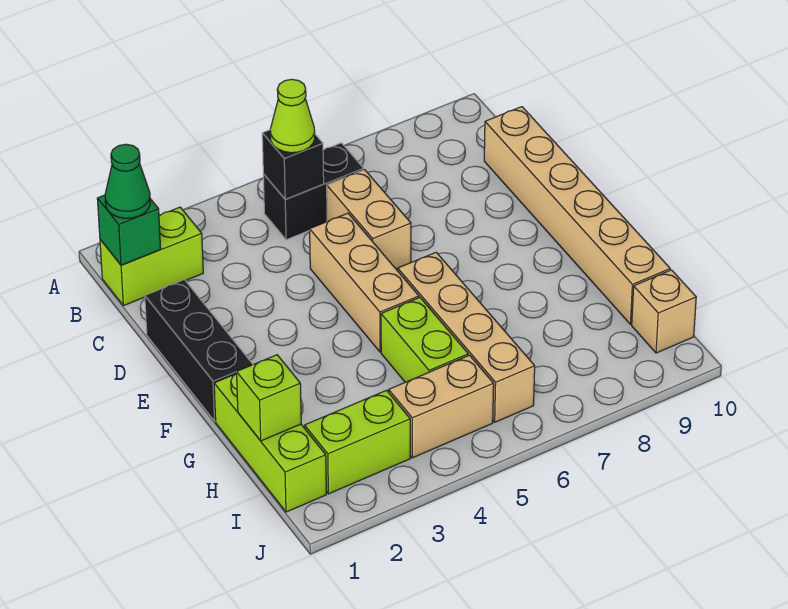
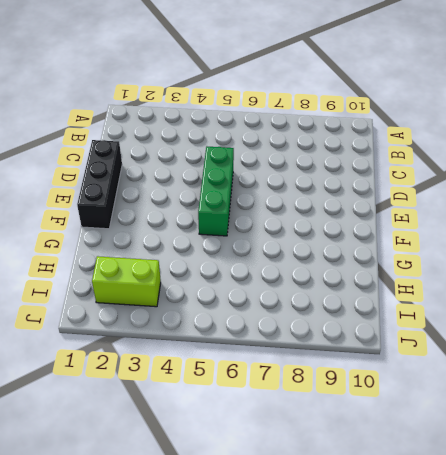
green brick D5:F5 level 1 -> tan brick D5:F5 level 1
none -> lime brick B1:B2 level 1
none -> black brick B5:B6 level 1
none -> tan brick C6:D6 level 1

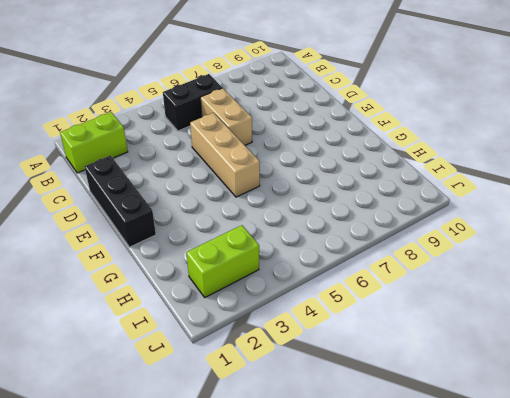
none -> tan brick C10:H10 level 1
none -> tan brick F6:I6 level 1
none -> lime brick G1:I1 level 1

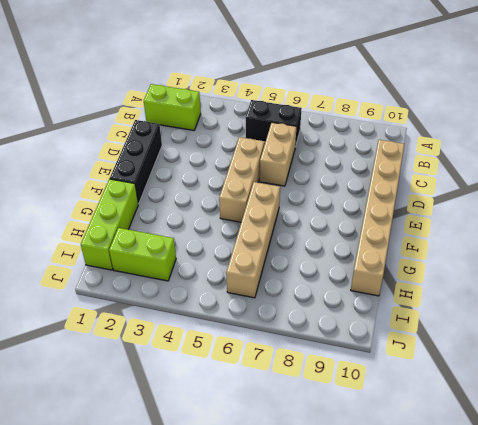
none -> lime brick G5:H5 level 1
none -> tan brick I4:I5 level 1
none -> tan brick I10 level 1

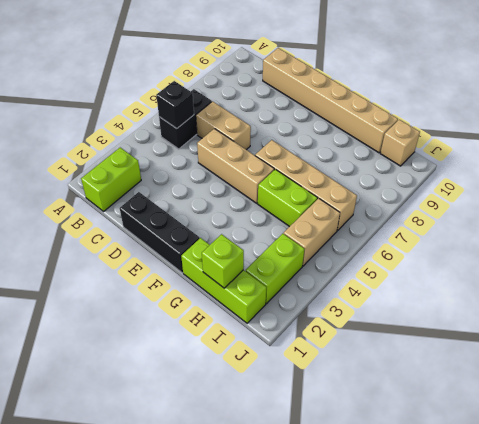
none -> green brick B1 level 2
none -> green cone B1 level 3
none -> lime cone B5 level 3

